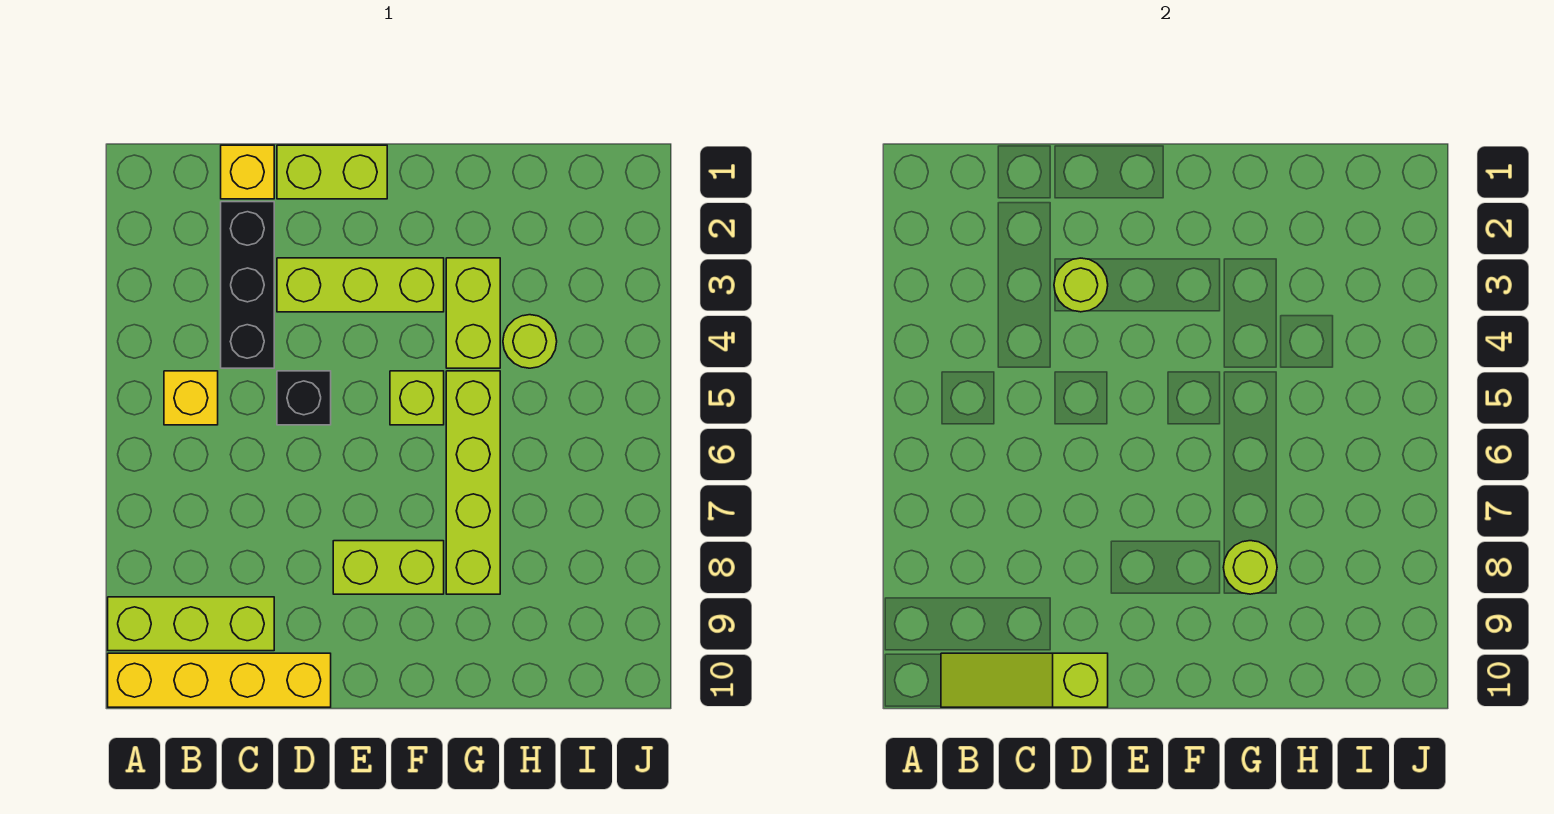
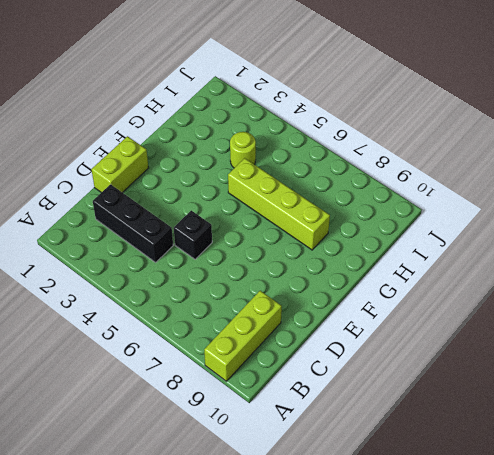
none -> yellow brick A10:D10 level 1
none -> yellow brick B5 level 1
none -> yellow brick C1 level 1

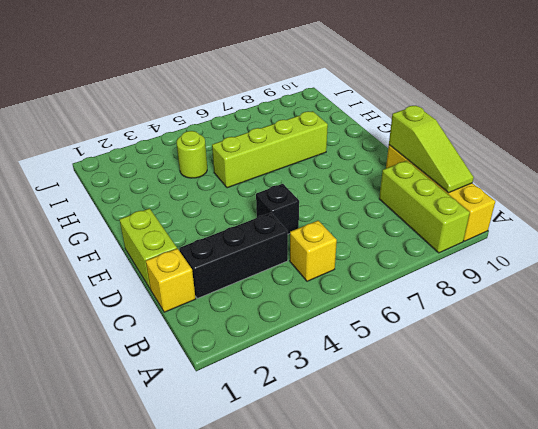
none -> lime brick D3:F3 level 1
none -> lime brick E8:F8 level 1
none -> lime brick F5 level 1

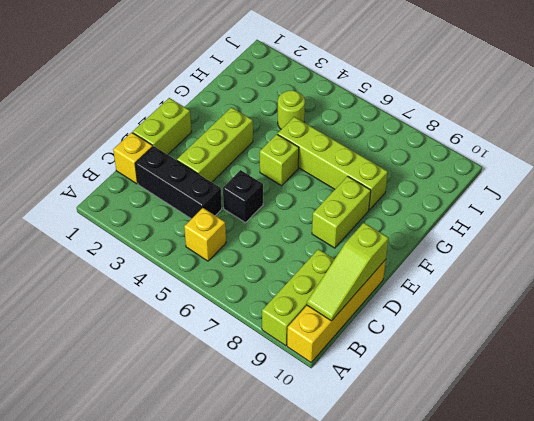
none -> lime brick G3:G4 level 1
none -> lime round brick D3 level 2
none -> lime round brick G8 level 2

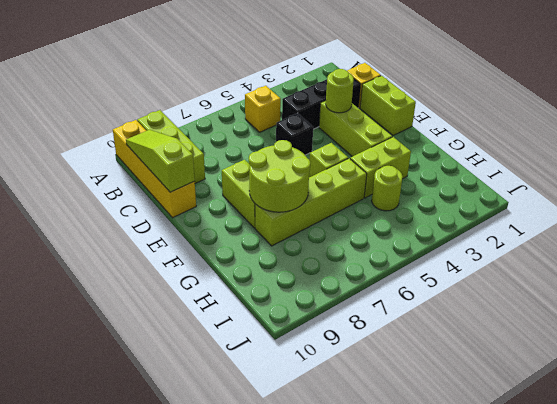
lime round brick F7:G8 level 2 -> lime round brick G8 level 2

